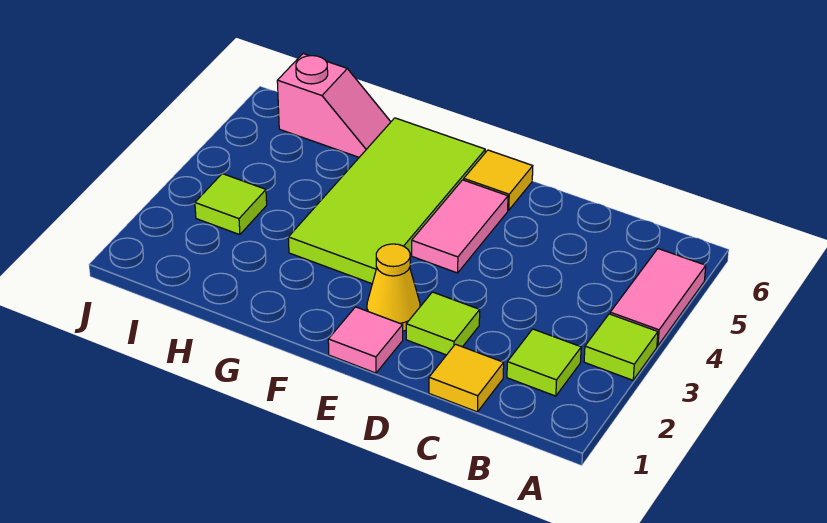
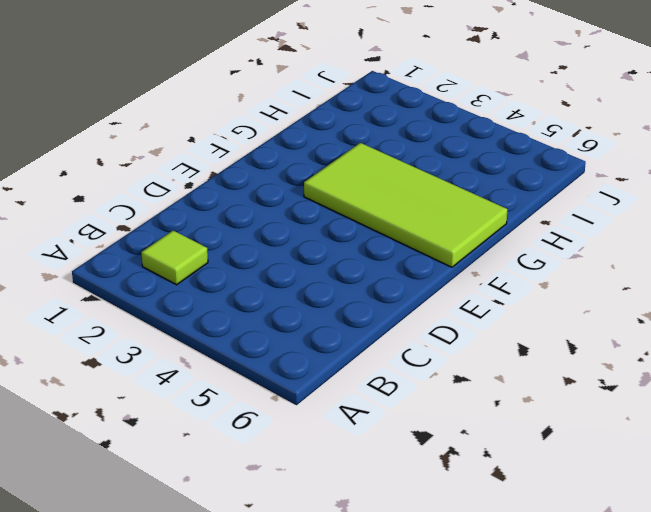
none -> lime tile A3 level 1
none -> pink tile A4:A5 level 1
none -> yellow tile C1 level 1

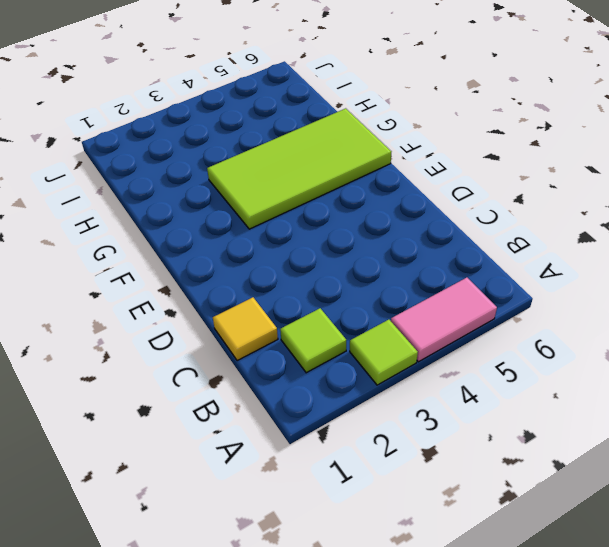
none -> lime tile D2 level 1
none -> pink tile E1 level 1
none -> yellow cone E2 level 1

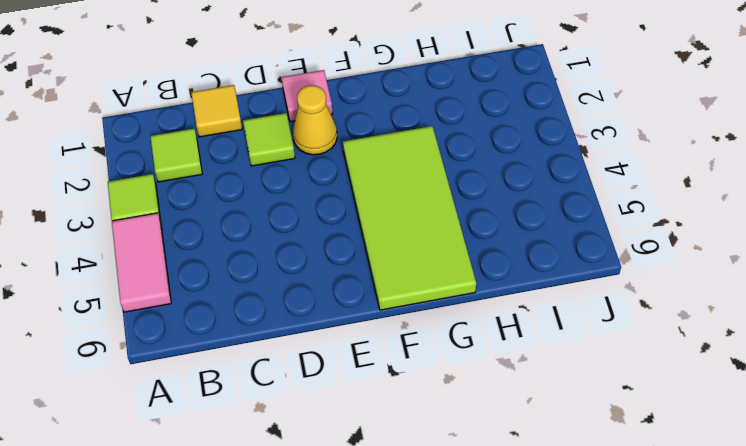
none -> pink tile E4:E5 level 1
none -> yellow tile E6 level 1
none -> pink slope H6:I6 level 1 top I

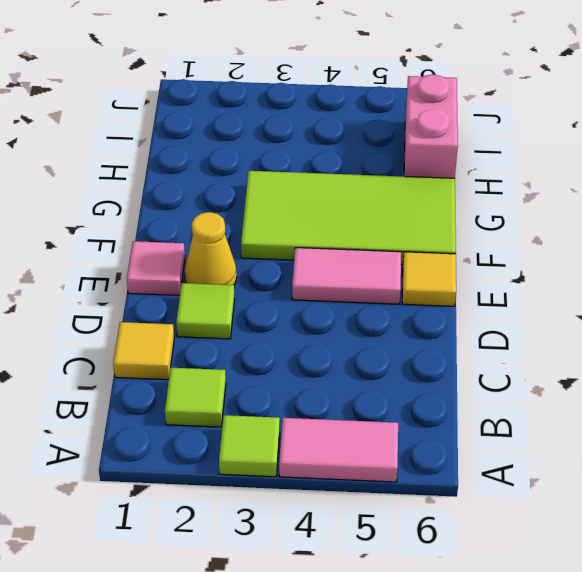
pink brick H6:I6 level 1 -> pink slope H6:I6 level 1 top I
none -> lime tile I3 level 1

